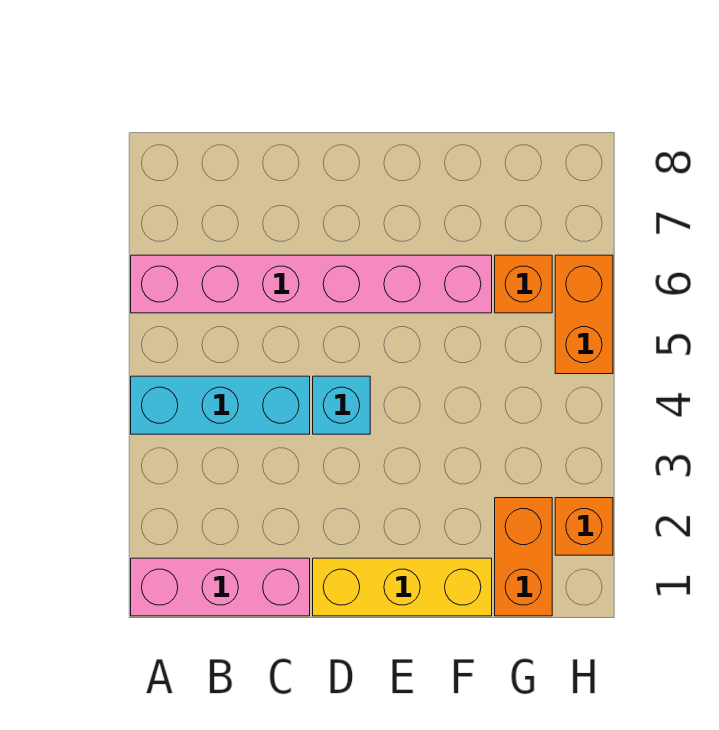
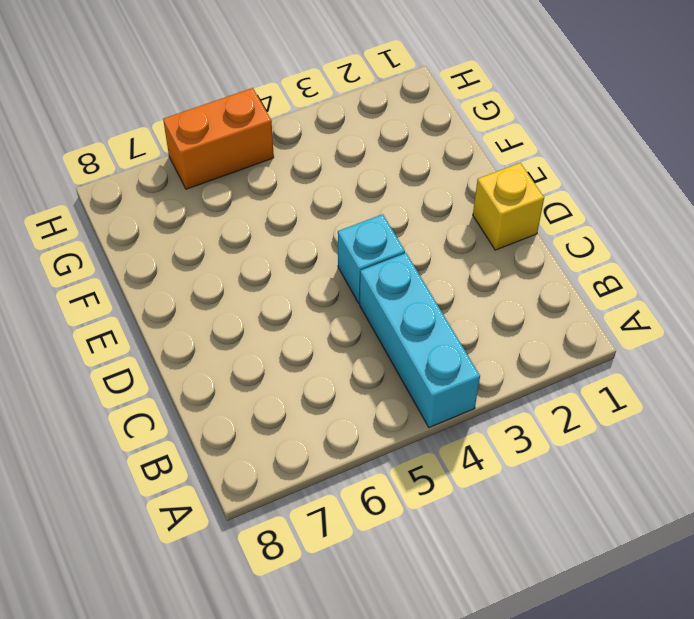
yellow brick D1 level 1 -> yellow brick D1:F1 level 1
none -> pink brick A1:C1 level 1
none -> pink brick A6:F6 level 1

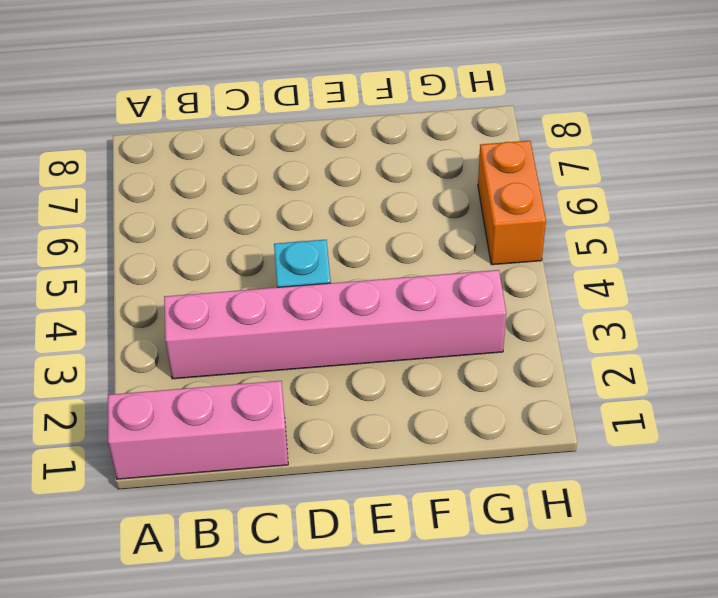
pink brick B3:G3 level 1 -> pink brick A6:F6 level 1
none -> cyan brick A4:C4 level 1
none -> yellow brick D1:F1 level 1

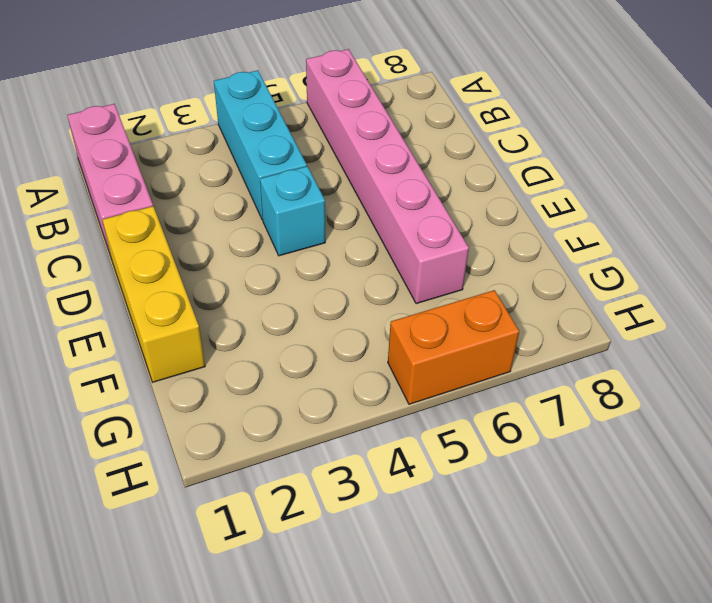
none -> orange brick G1:G2 level 1
none -> orange brick G6 level 1

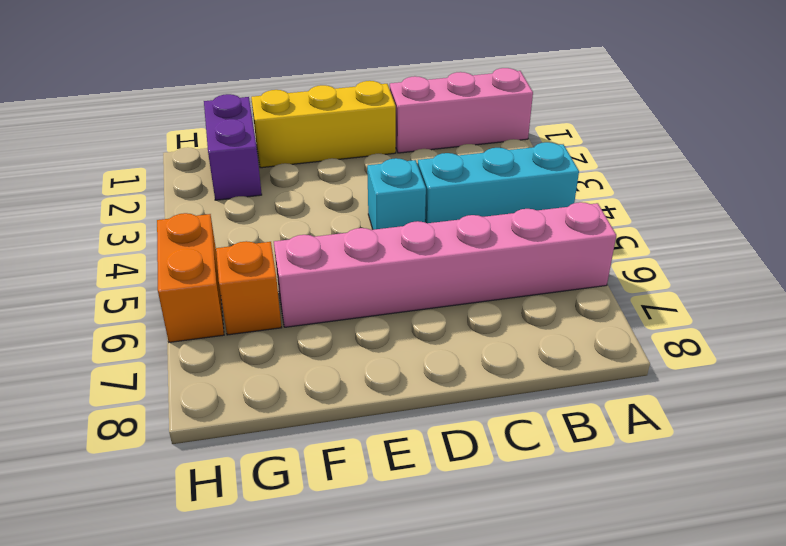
purple brick G1:G2 level 1 -> orange brick G1:G2 level 1
none -> orange brick H2 level 1

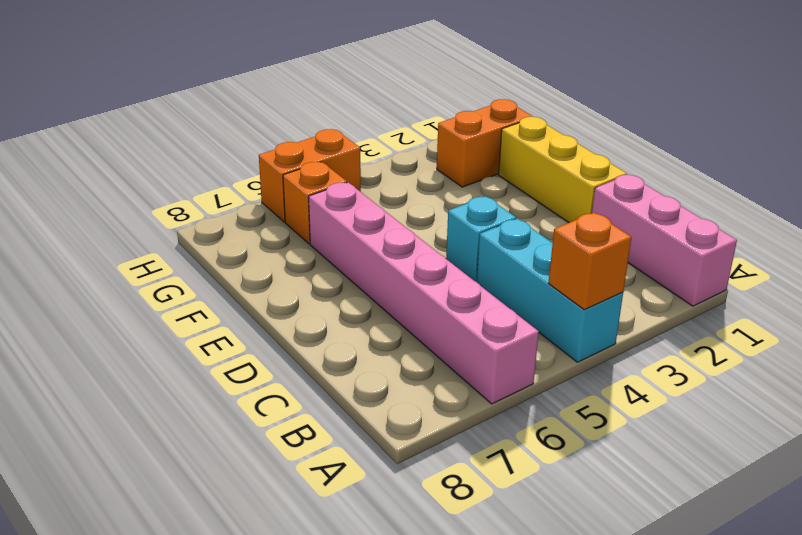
orange brick A4 level 2 -> orange brick H2 level 1

